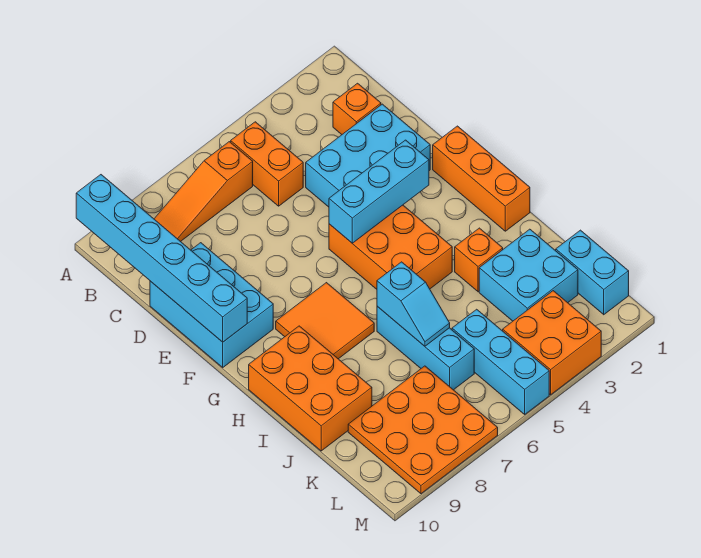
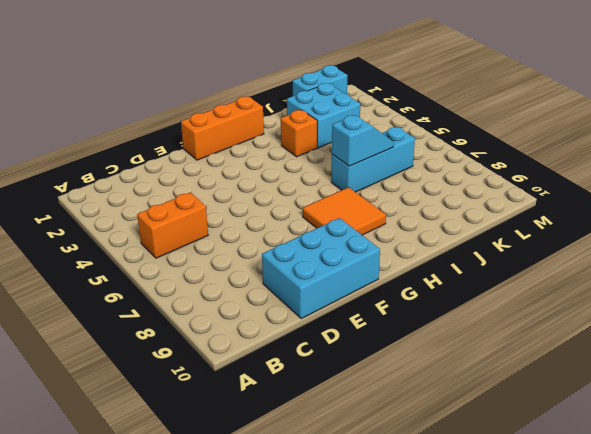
none -> orange slope B6:B8 level 1 top 6
none -> orange brick C2 level 1
none -> cyan brick D2:E4 level 1

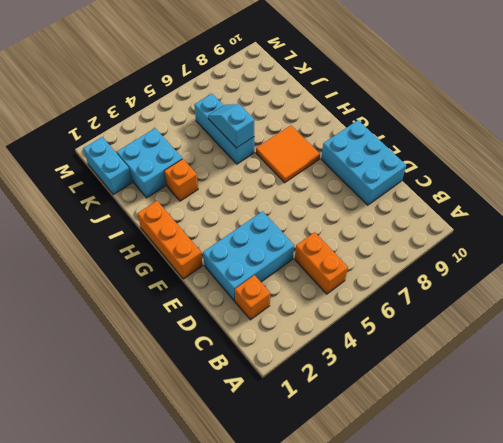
none -> orange slope B6:B8 level 1 top 6
none -> orange brick F4:H5 level 1
none -> orange brick H9:J10 level 1

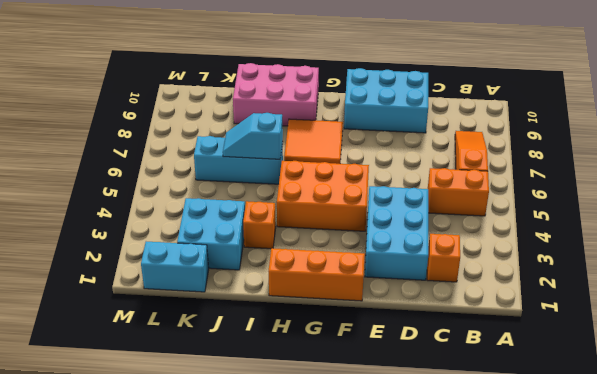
pink brick H9:J10 level 1 -> orange brick H9:J10 level 1
none -> cyan brick K5:M5 level 1
none -> orange plate K7:M9 level 1
none -> orange brick L3:M4 level 1

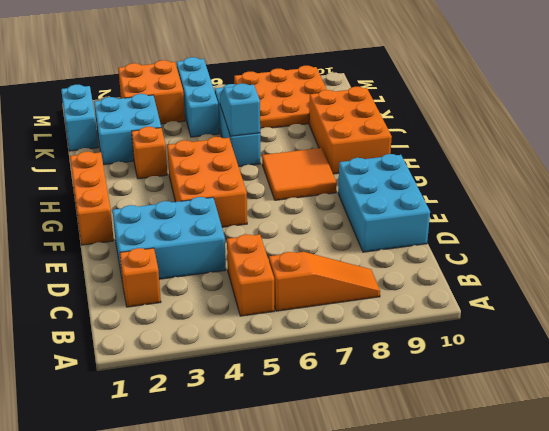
none -> cyan brick A10:F10 level 2
none -> cyan brick F3:F5 level 2

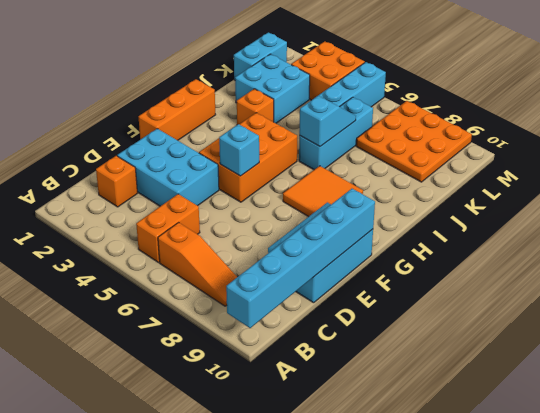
cyan brick F5 level 2 -> cyan brick F3:F5 level 2
none -> orange brick H9:J10 level 1

